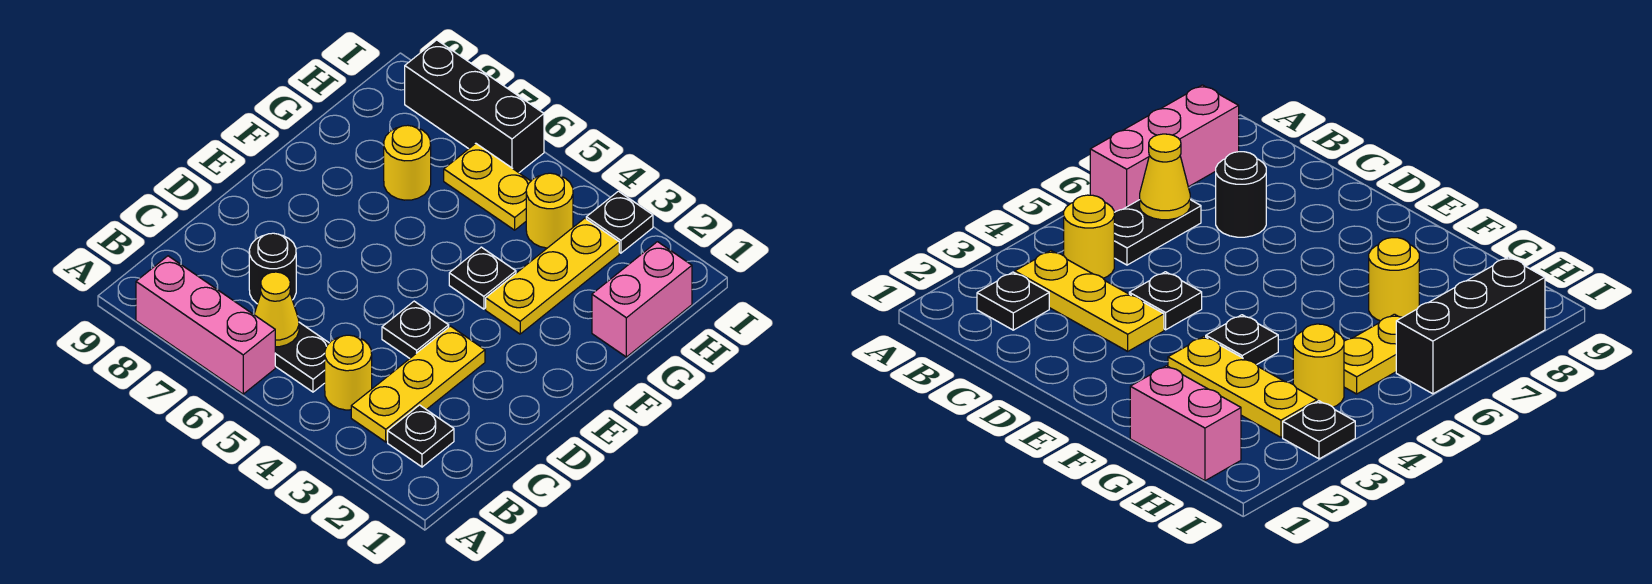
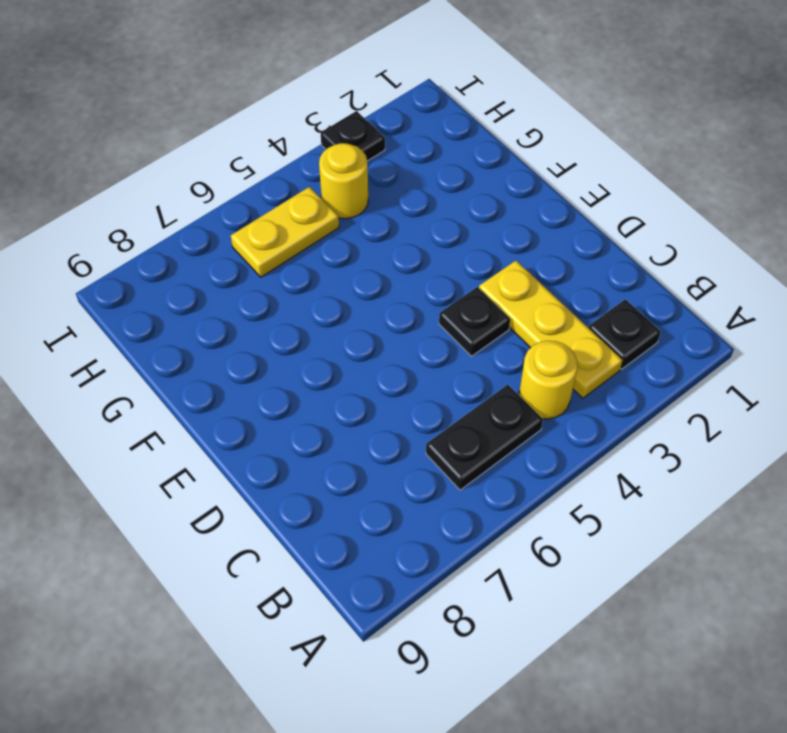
none -> pink brick A6:A8 level 1
none -> black round brick C7 level 1
none -> yellow plate F3:H3 level 1

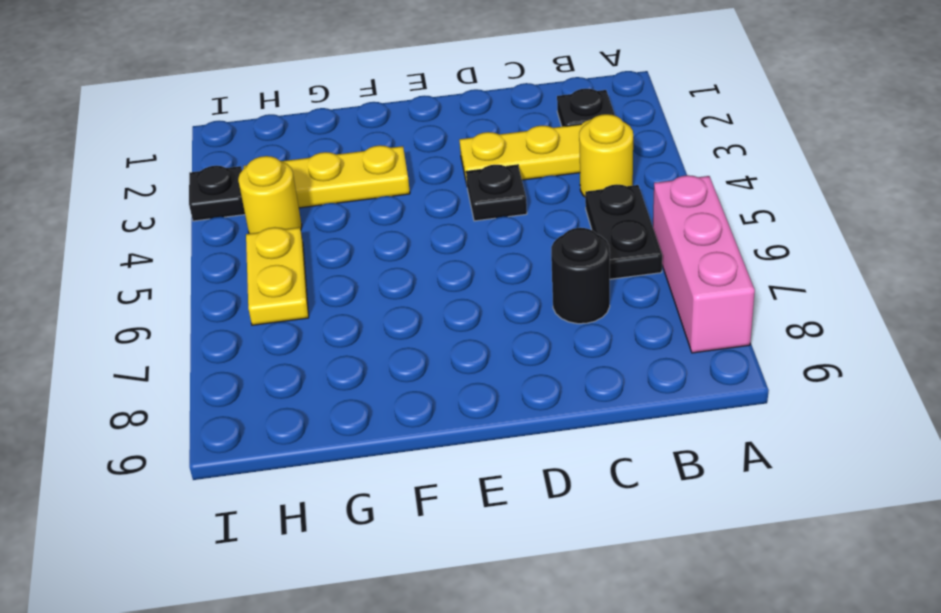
none -> black plate F4 level 1
none -> pink brick G1:H1 level 1
none -> yellow round brick G7 level 1

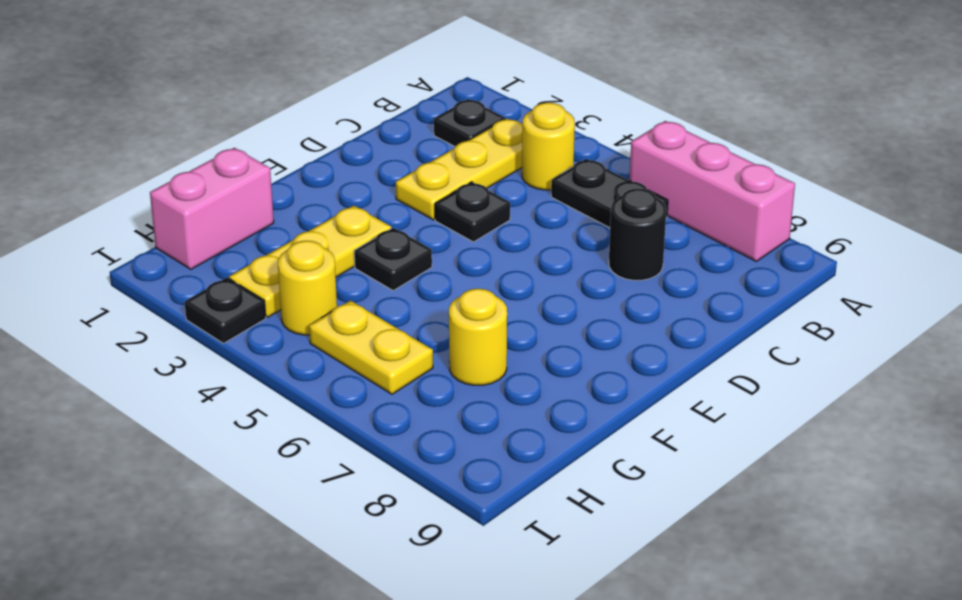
none -> black brick I6:I8 level 1
none -> yellow cone B6 level 2

